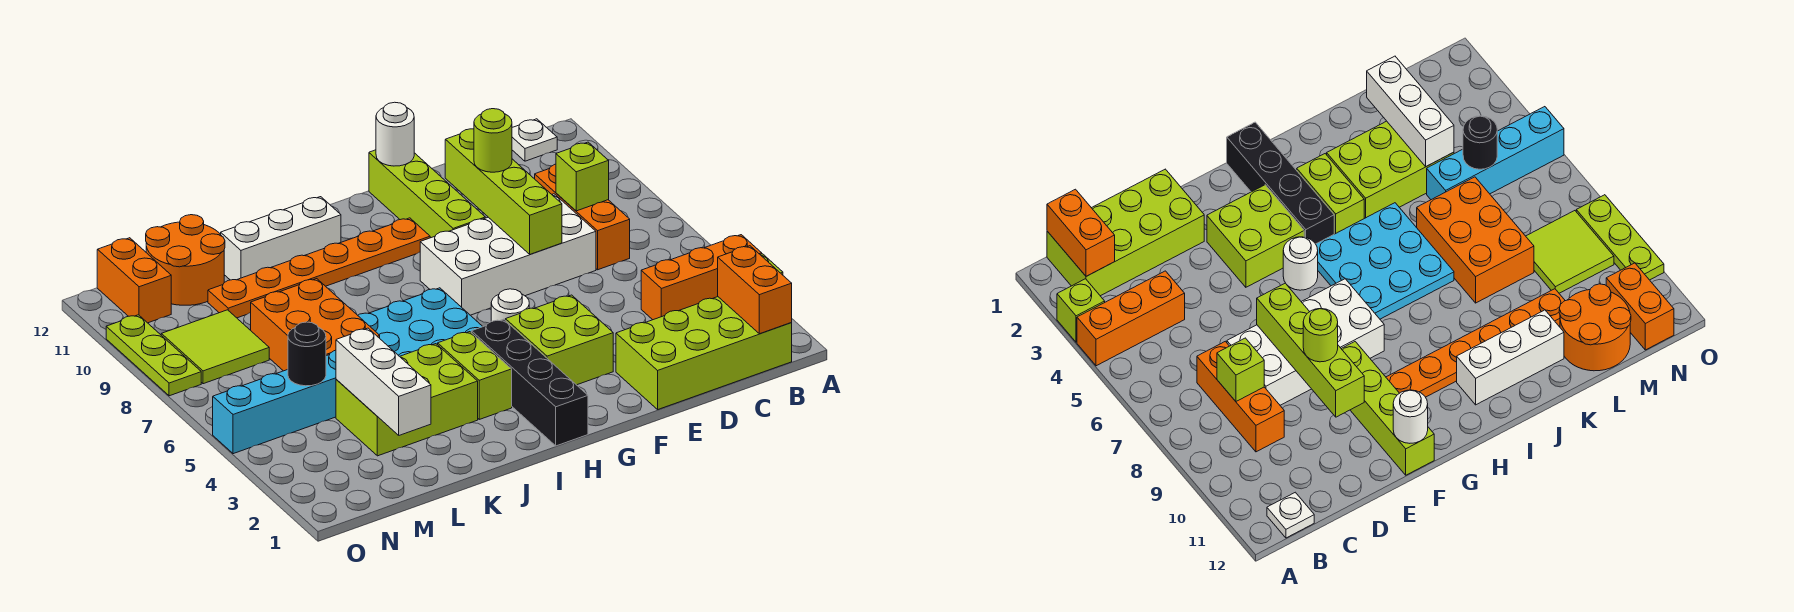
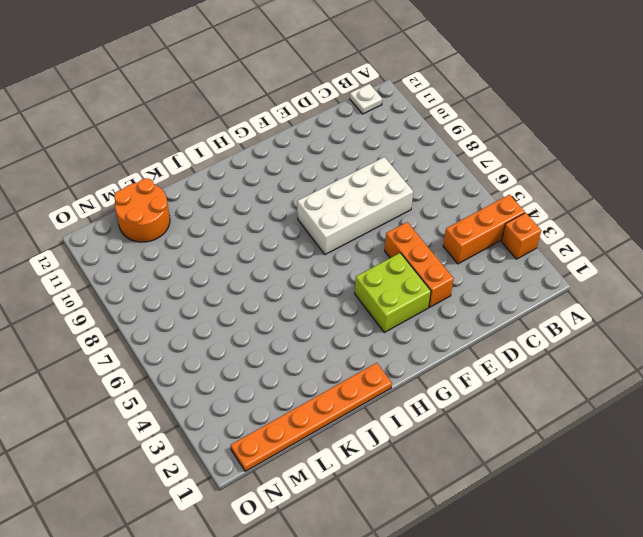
orange brick A3 level 1 -> lime brick A3 level 1
orange brick E3:E5 level 1 -> orange brick C7:C9 level 1
orange plate I1:N1 level 1 -> orange plate G10:L10 level 1
none -> lime brick B1:E2 level 1
none -> lime brick F9:F12 level 1
none -> white round brick G5 level 1

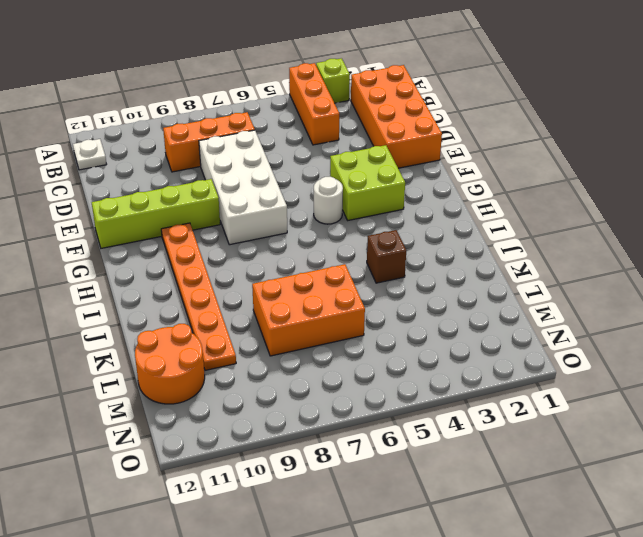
orange brick B1:E2 level 1 -> lime brick B1:E2 level 1
brown brick J4 level 1 -> lime brick J3:L4 level 1
none -> black brick H1:H4 level 1
none -> cyan plate H5:J7 level 1
none -> lime brick I3:I4 level 1

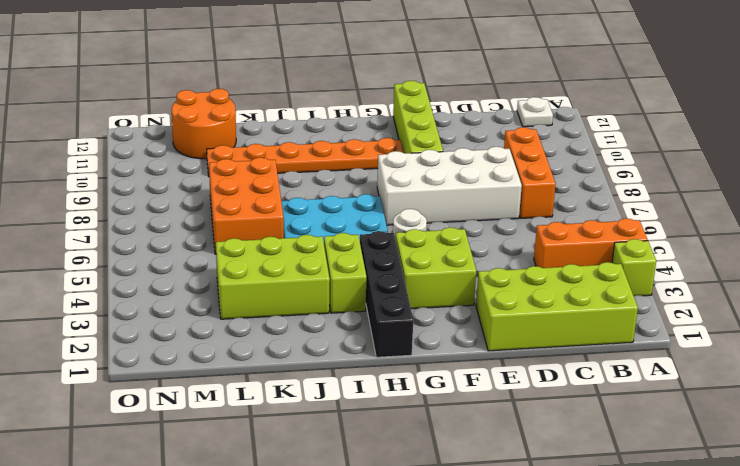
none -> white brick I11:K11 level 1
none -> cyan brick L5:O5 level 1
none -> lime tile M8:N9 level 1

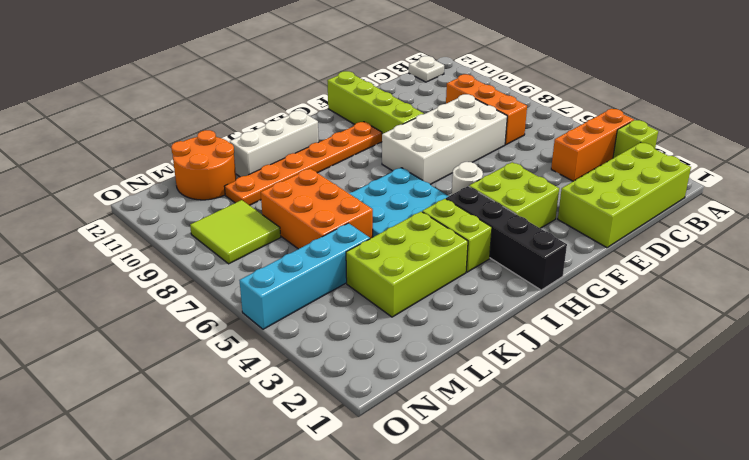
none -> orange brick N11:N12 level 1
none -> lime plate O8:O10 level 1
none -> orange brick B1:B2 level 2

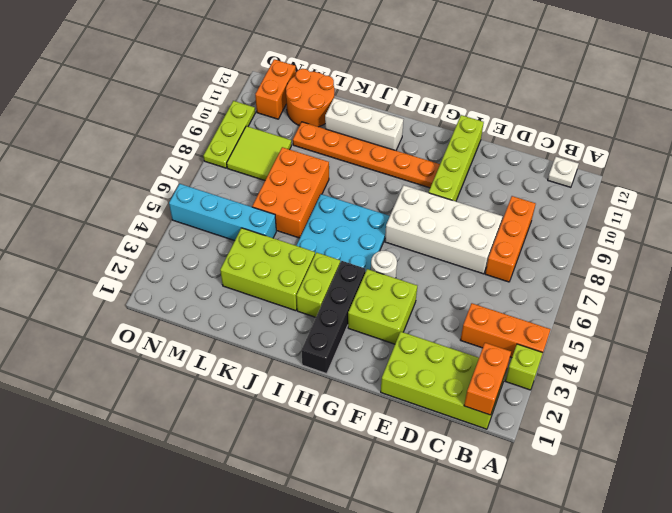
none -> lime brick C8 level 2
none -> lime brick E7:E10 level 2
none -> white round brick F12 level 2

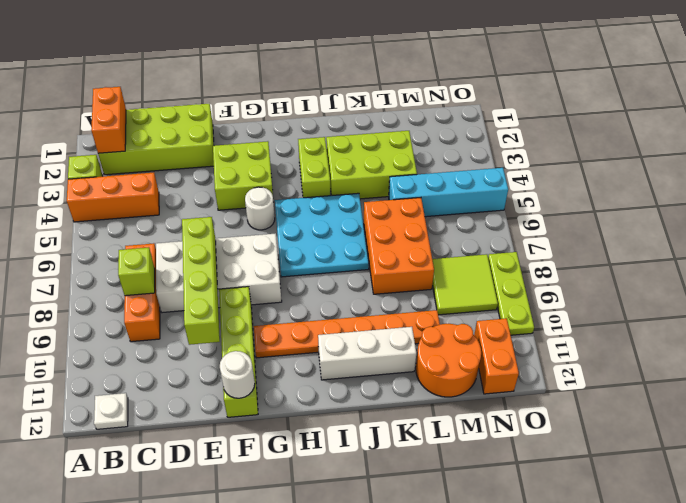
none -> black brick H1:H4 level 1
none -> white brick L2:L4 level 2
none -> black round brick M5 level 2

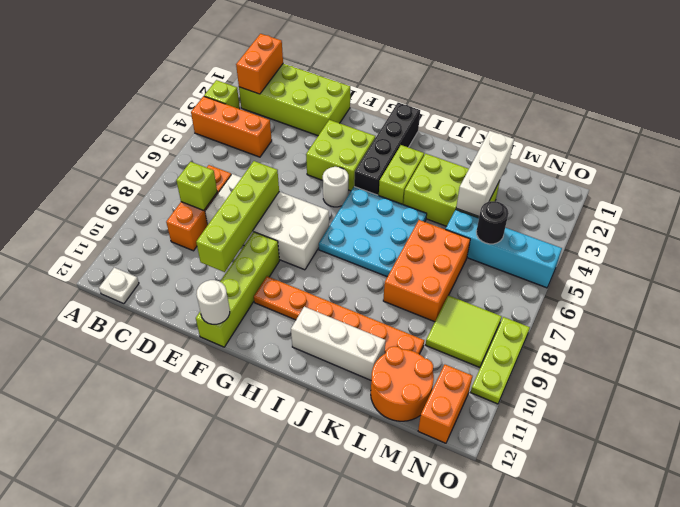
none -> lime round brick E9 level 3

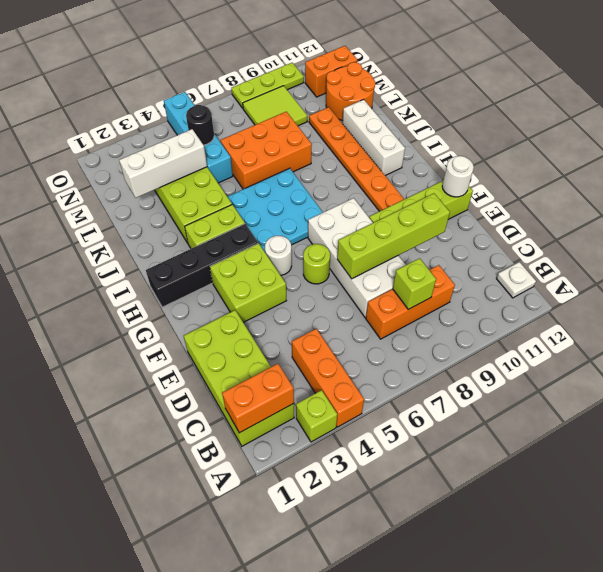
lime round brick F6 level 1 -> lime round brick E9 level 3

